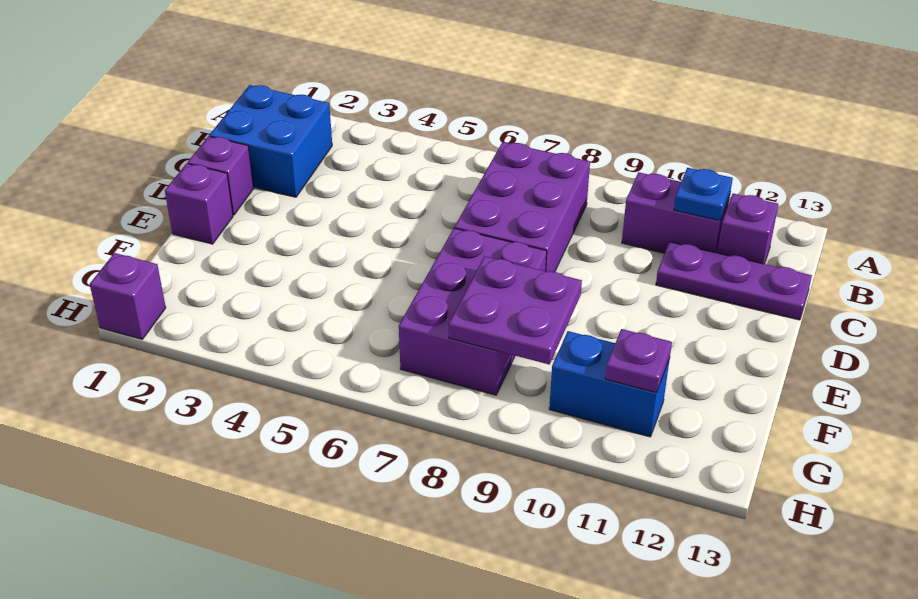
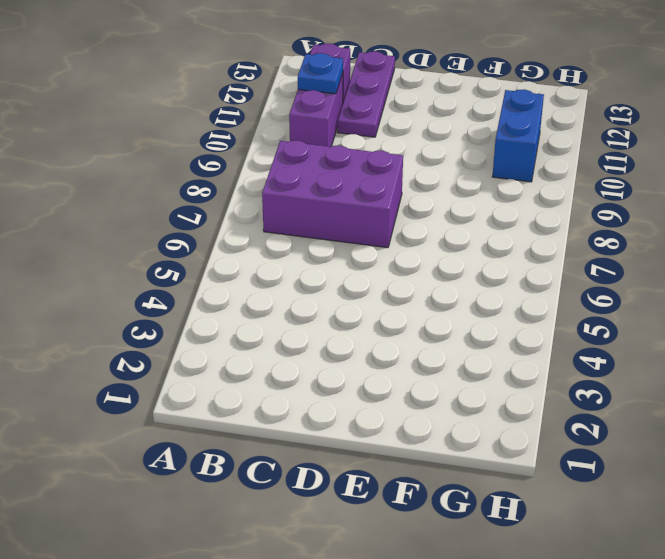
none -> blue brick B1:C2 level 1
none -> purple brick D1 level 1
none -> purple brick E1 level 1

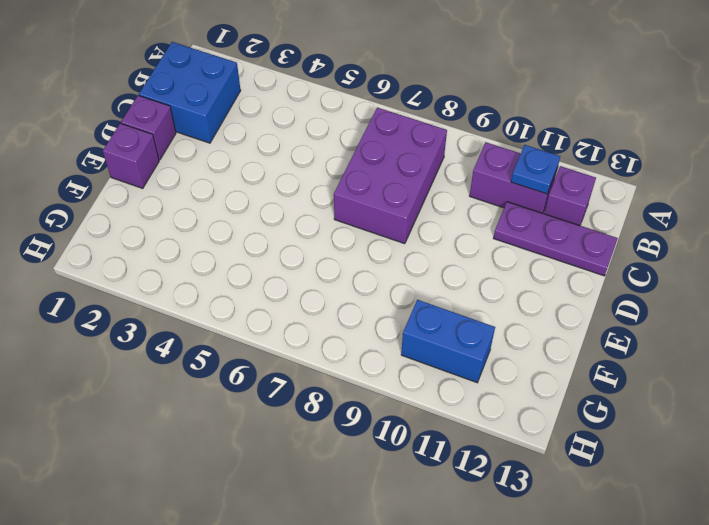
none -> purple brick E7:G8 level 1
none -> purple brick H1 level 1
none -> purple plate F8:G9 level 2

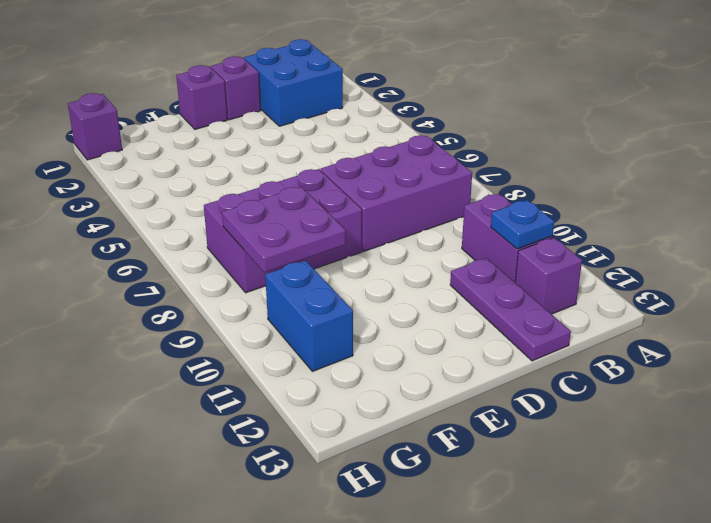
none -> purple plate G11 level 2

